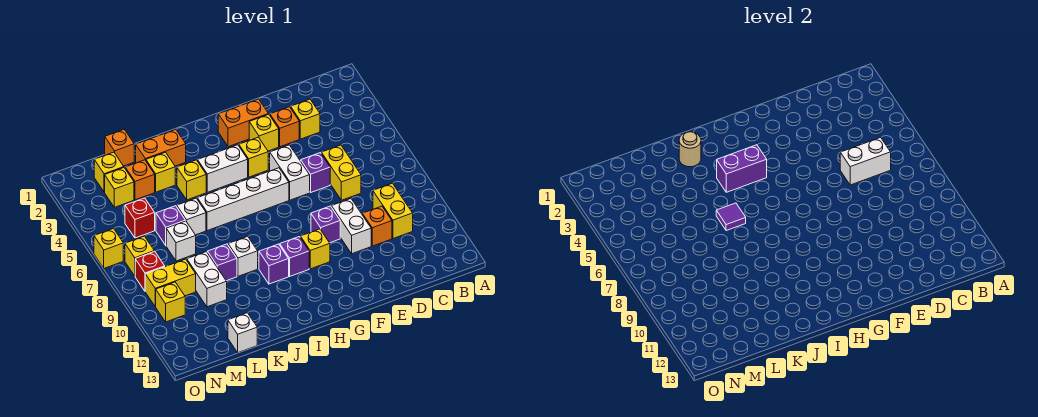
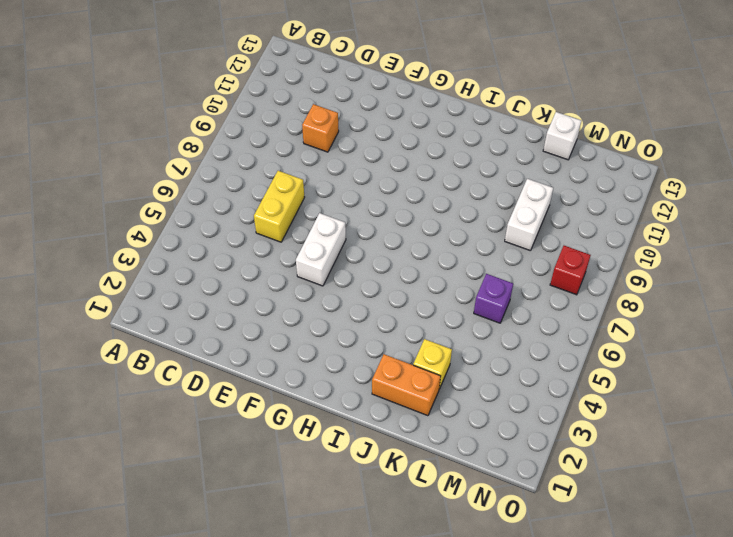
none -> yellow brick C9:C10 level 1
none -> yellow brick D3 level 1
none -> orange brick E3 level 1
none -> purple brick E6 level 1

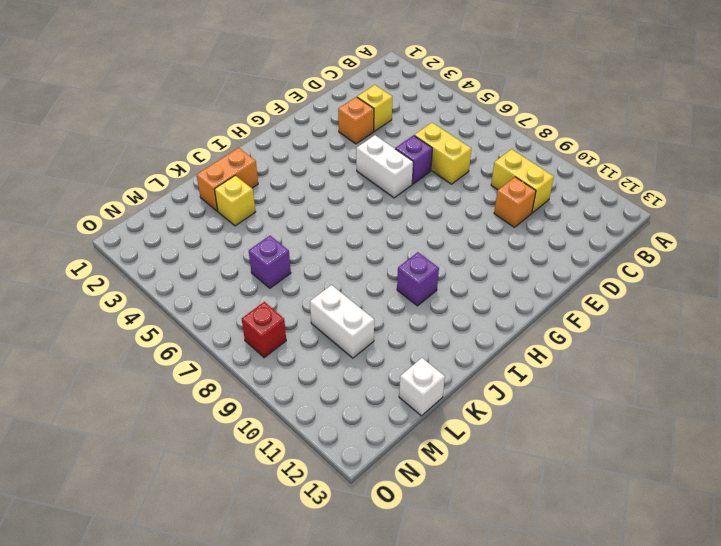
none -> white brick E9:E10 level 1
none -> orange brick F2:G2 level 1
none -> yellow brick F3 level 1
none -> purple brick F9 level 1

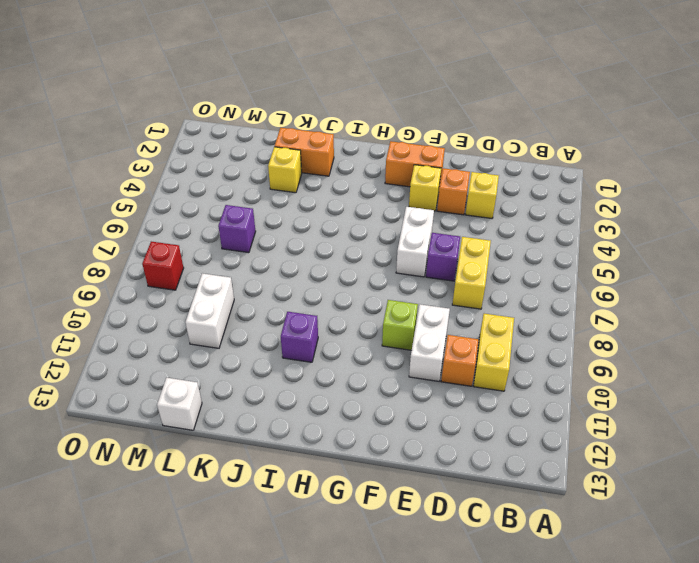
lime brick F9 level 1 -> purple brick F9 level 1
none -> yellow brick G4 level 1
none -> white brick G6:J6 level 1
none -> yellow brick G10 level 1
none -> white brick H4:I4 level 1

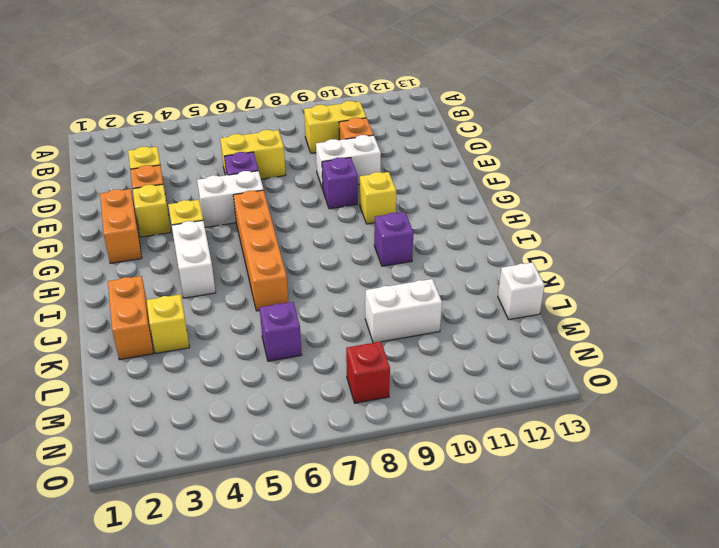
orange brick G6:J6 level 1 -> white brick G6:J6 level 1
none -> purple brick H10 level 1
none -> yellow brick J4 level 1
none -> white brick J9 level 1
none -> white brick K6 level 1

